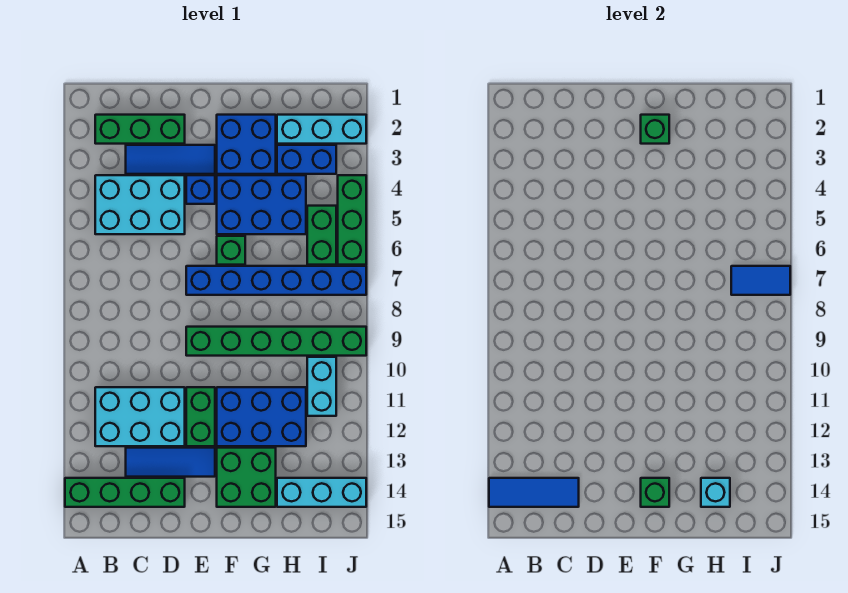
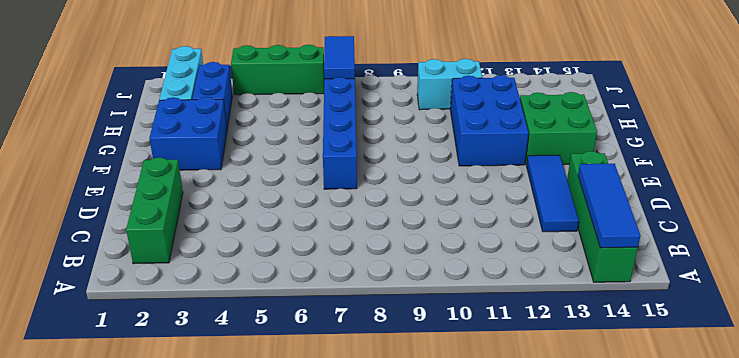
none -> cyan brick B4:D5 level 1
none -> cyan brick B11:D12 level 1
none -> blue tile C3:E3 level 1

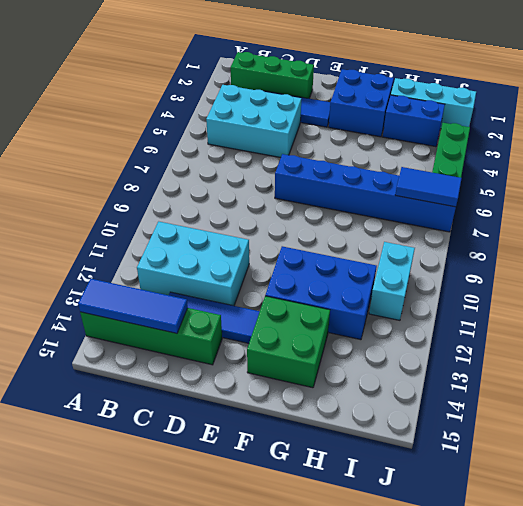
none -> blue brick E4 level 1
none -> green brick E9:J9 level 1
none -> green brick E11:E12 level 1

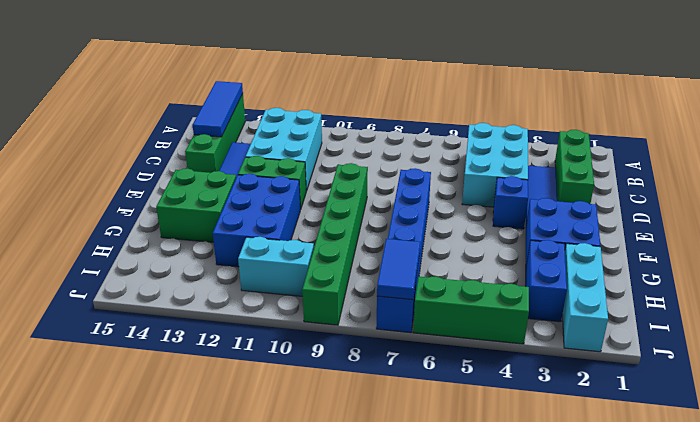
none -> blue brick F4:H5 level 1
none -> green brick F6 level 1
none -> cyan brick H14:J14 level 1

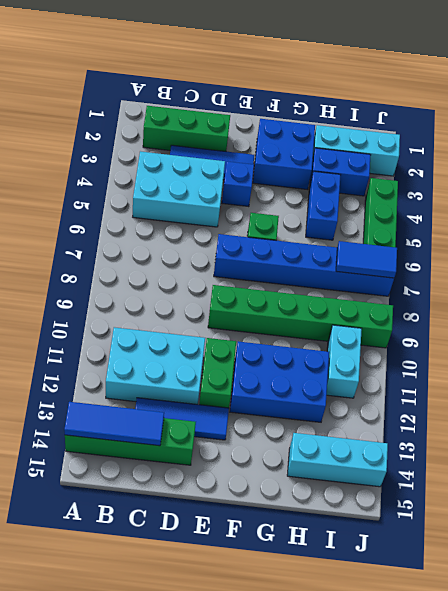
blue brick H4:H5 level 1 -> blue brick F4:H5 level 1
none -> green brick F13:G14 level 1
none -> green brick I5:I6 level 1
none -> green brick F2 level 2

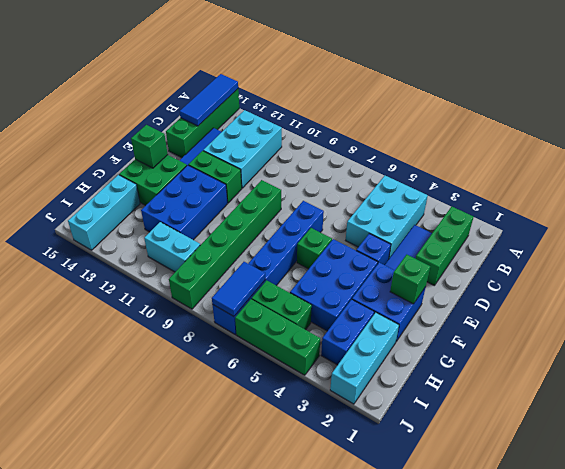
none -> cyan brick H14 level 2

